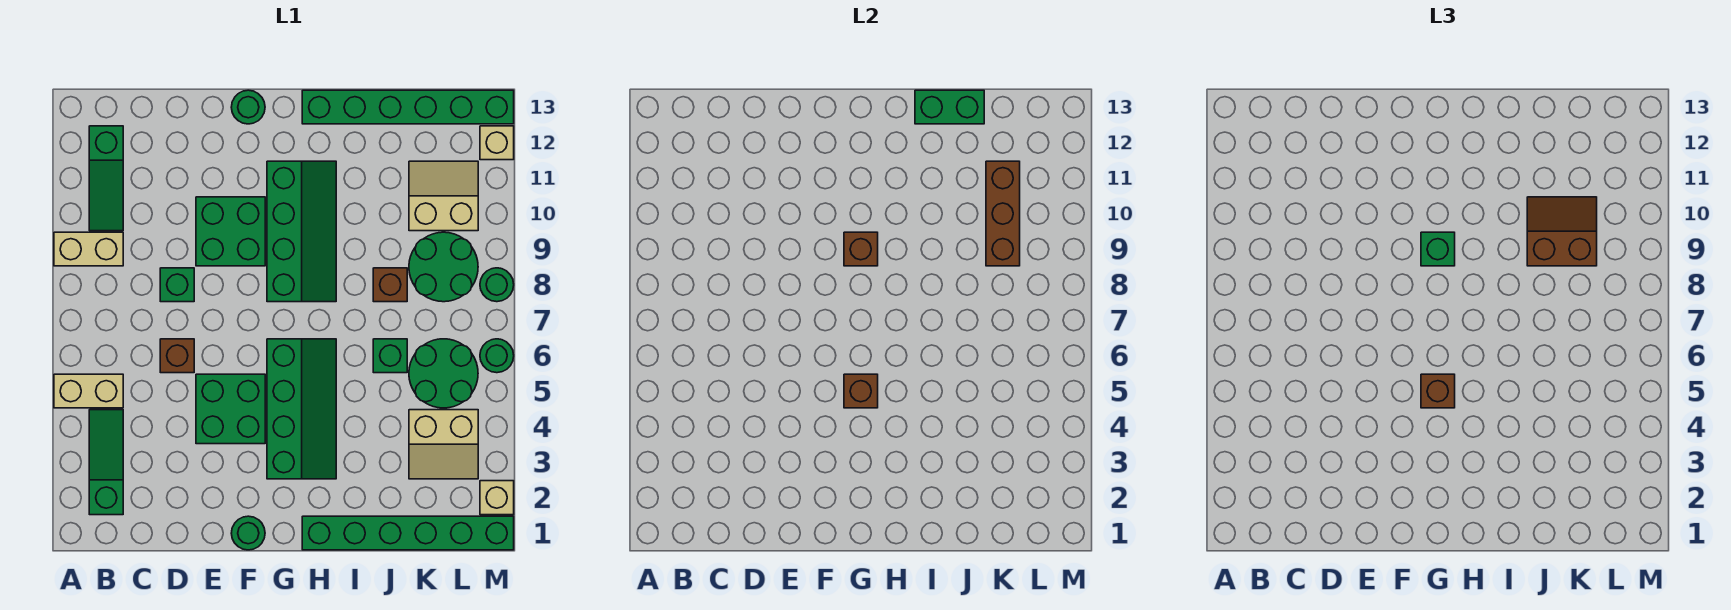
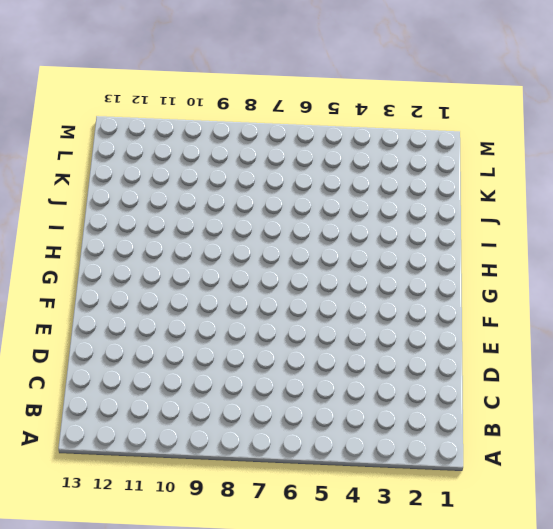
none -> tan brick A5:B5 level 1
none -> tan brick A9:B9 level 1
none -> green slope B2:B4 level 1 top 2
none -> green slope B10:B12 level 1 top 12

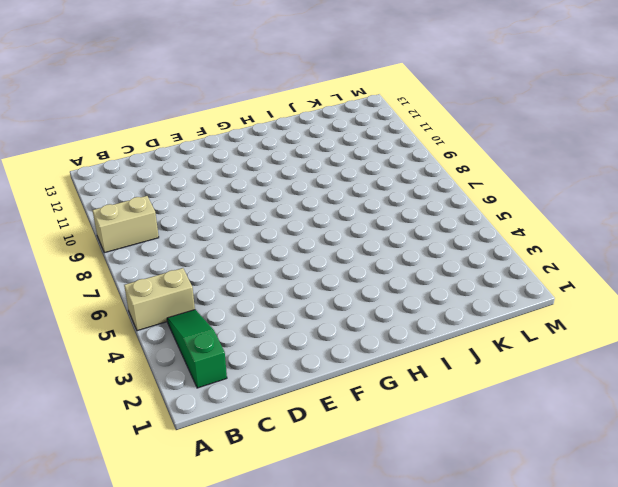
none -> green slope B10:B12 level 1 top 12
none -> brown brick D6 level 1
none -> green brick D8 level 1
none -> green brick E4:F5 level 1

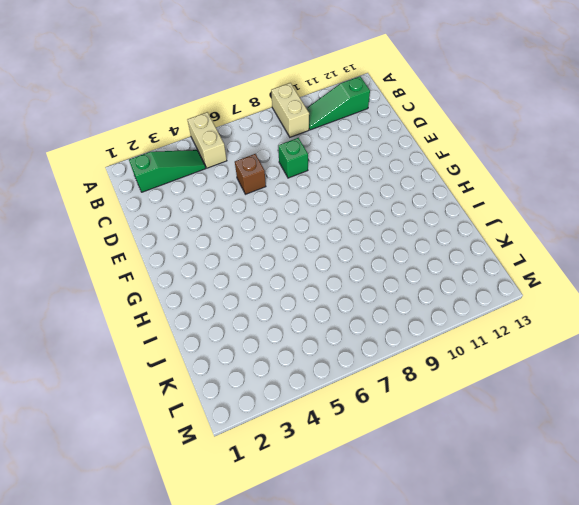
none -> green brick E4:F5 level 1
none -> green brick E9:F10 level 1
none -> green round brick F1 level 1
none -> green round brick F13 level 1

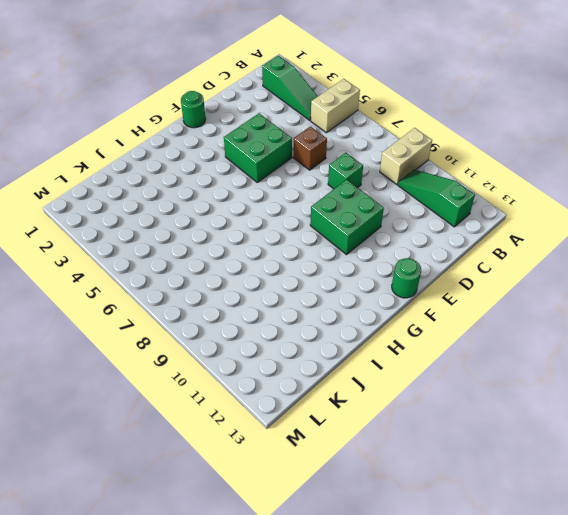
none -> green slope G3:H6 level 1 top G
none -> green slope G8:H11 level 1 top G
none -> green brick H1:M1 level 1
none -> green brick H13:M13 level 1

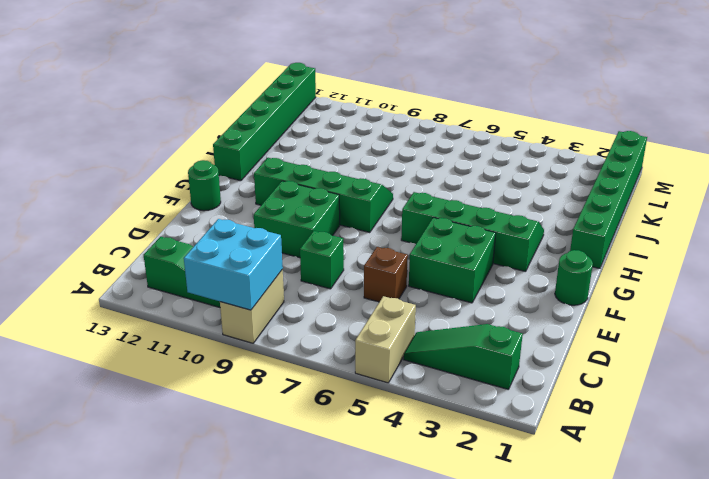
cyan brick A9:B10 level 2 -> none
none -> green brick J6 level 1
none -> brown brick J8 level 1
none -> tan slope K3:L4 level 1 top 4
none -> green round brick K5:L6 level 1

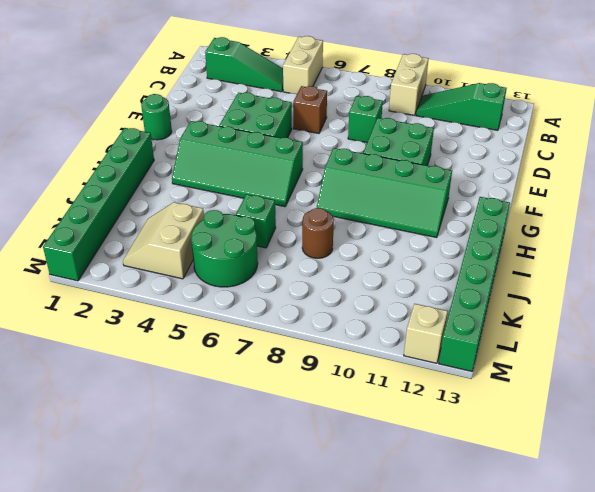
brown round brick J8 level 1 -> brown brick J8 level 1
none -> green round brick F13 level 1
none -> green round brick K8:L9 level 1
none -> tan slope K10:L11 level 1 top 10
none -> tan brick M2 level 1

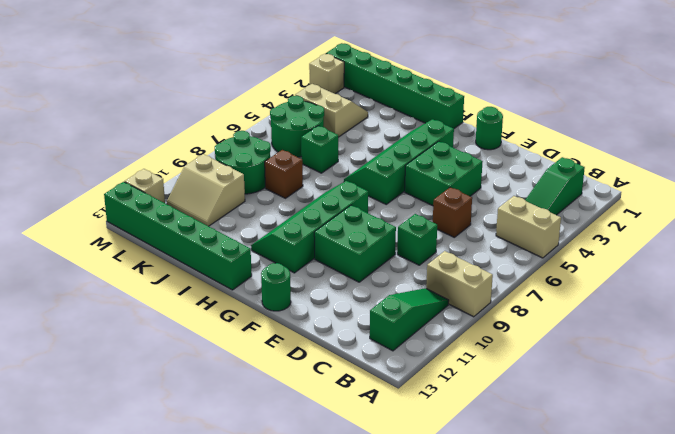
none -> green round brick M6 level 1
none -> green round brick M8 level 1
none -> brown brick G5 level 2
none -> brown brick G9 level 2

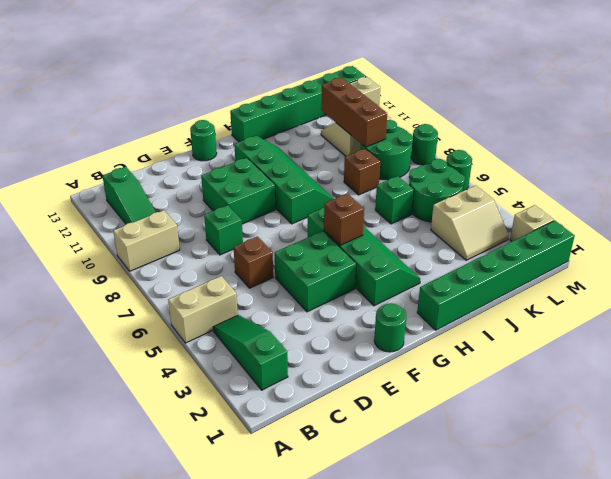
none -> brown brick G9 level 2
none -> green brick I13:J13 level 2
none -> brown brick G5 level 3
none -> green brick G9 level 3

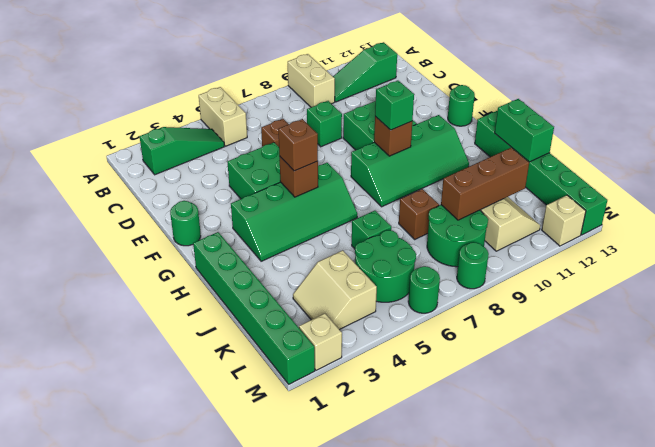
none -> brown slope J9:K10 level 3 top 9

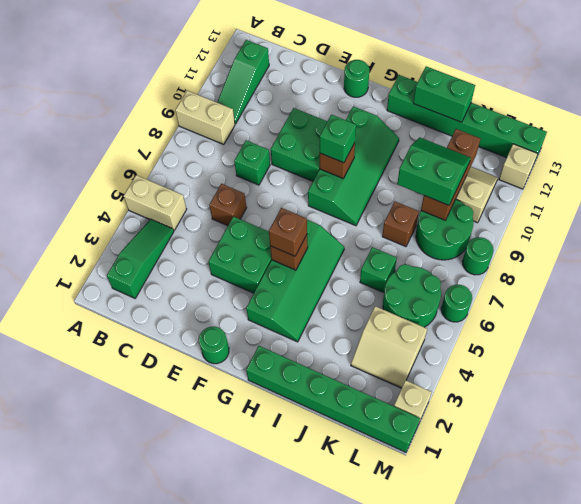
green slope J9:K10 level 3 top 9 -> brown slope J9:K10 level 3 top 9

